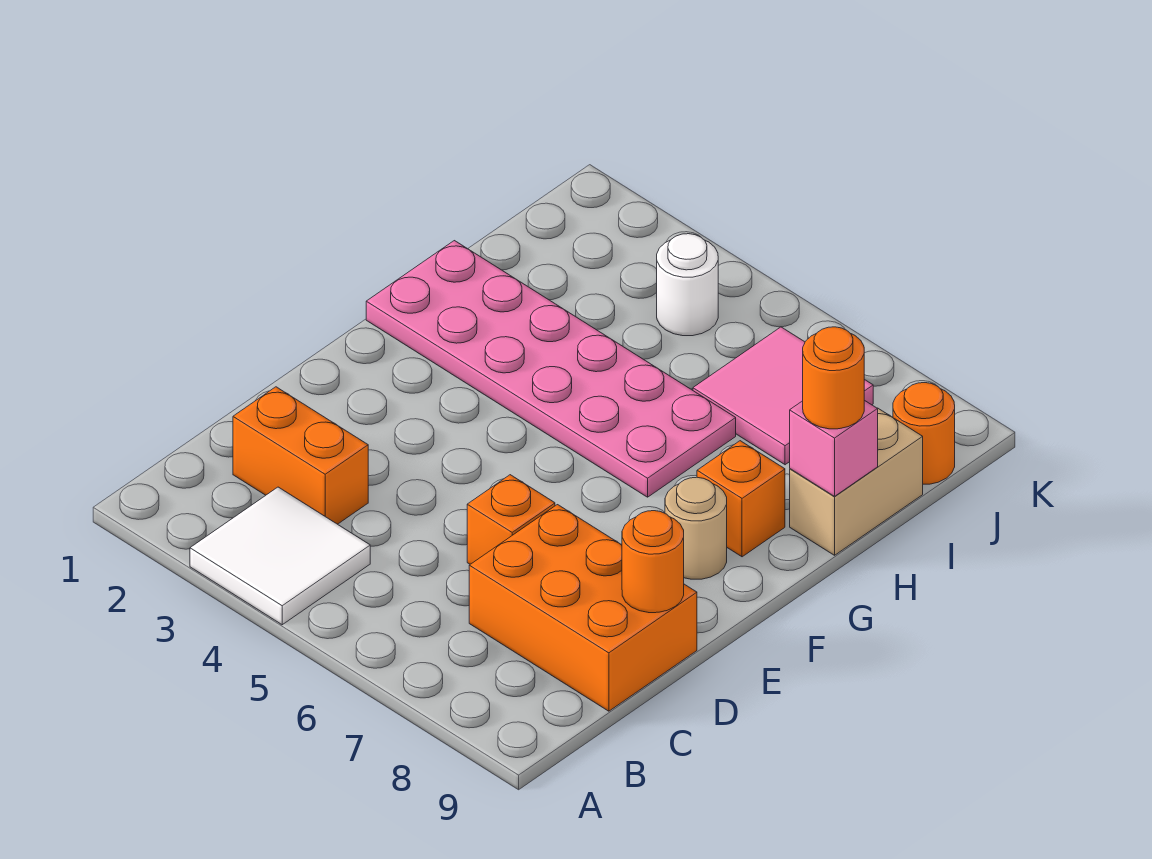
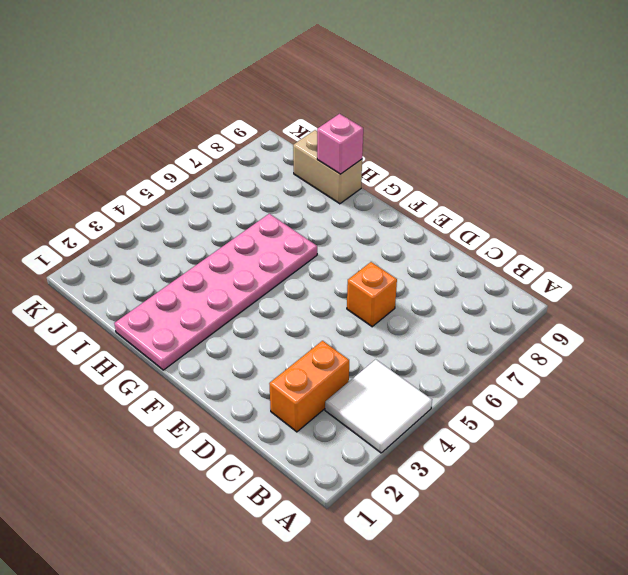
none -> orange brick C7:D9 level 1
none -> tan round brick F8 level 1
none -> orange brick G8 level 1

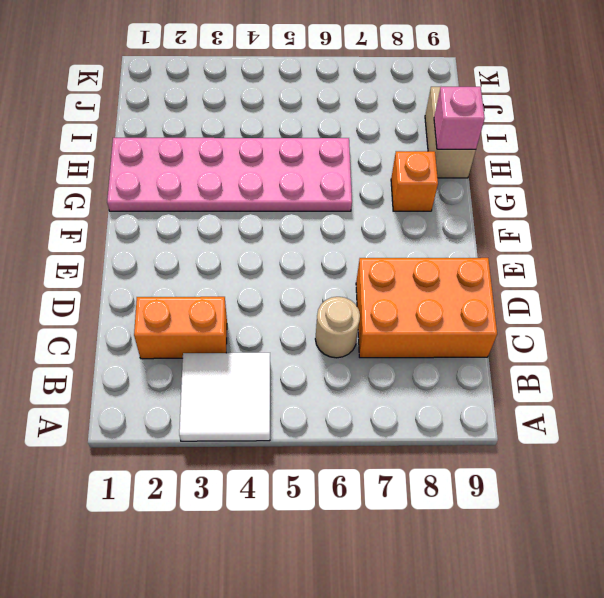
tan round brick C6 level 1 -> tan round brick F8 level 1
none -> orange brick D6 level 1
none -> pink tile I6:J7 level 1
none -> white round brick J4 level 1

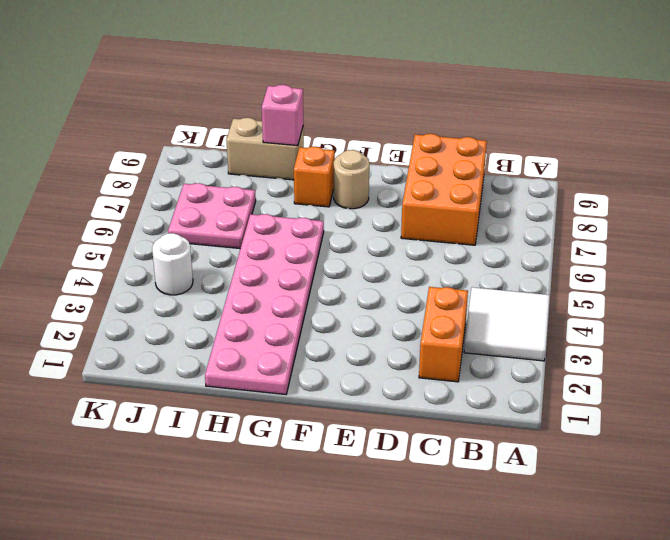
pink plate I6:J7 level 1 -> pink tile I6:J7 level 1
none -> orange brick D6 level 1
none -> orange round brick J9 level 1
none -> orange round brick D9 level 2

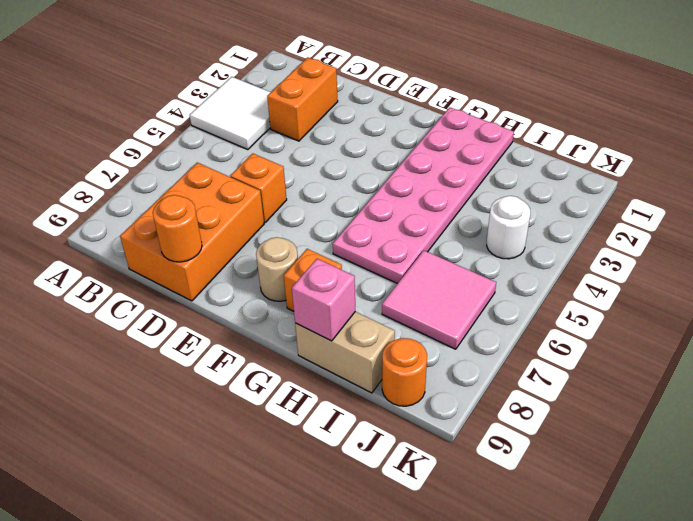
none -> orange round brick H9 level 3

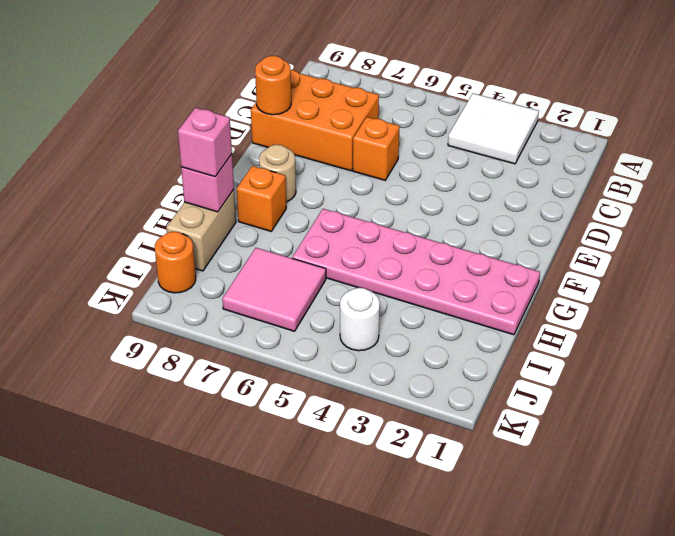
pink brick H9 level 3 -> orange round brick H9 level 3
none -> orange brick C2:C3 level 1

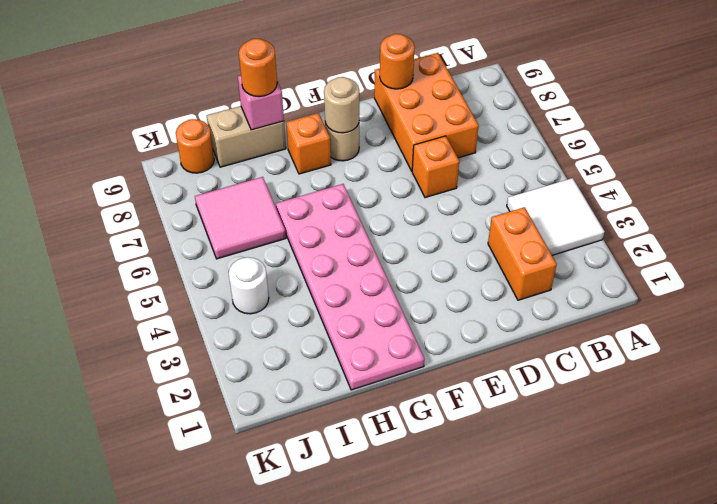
tan round brick F8 level 2 -> none

